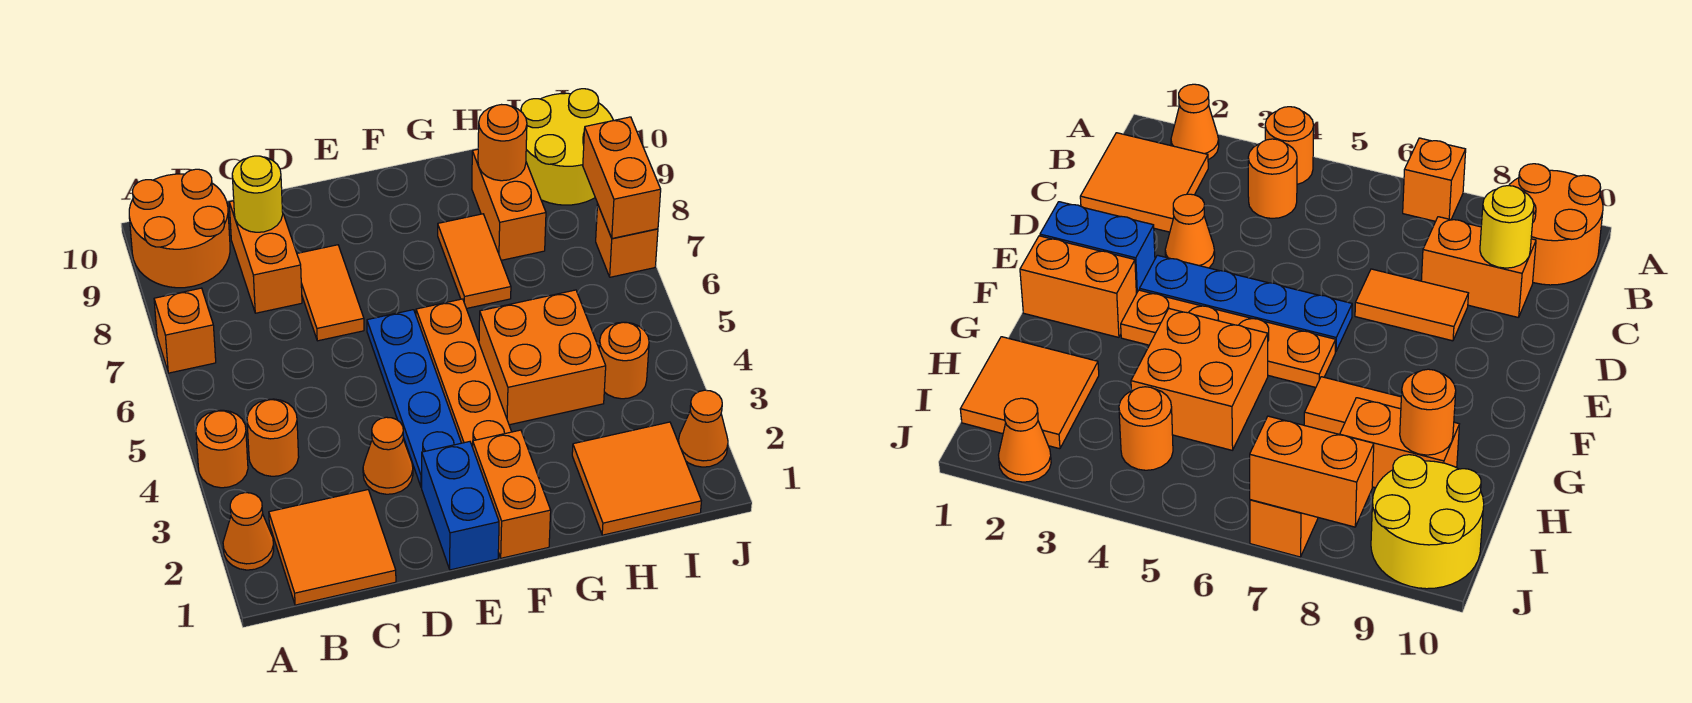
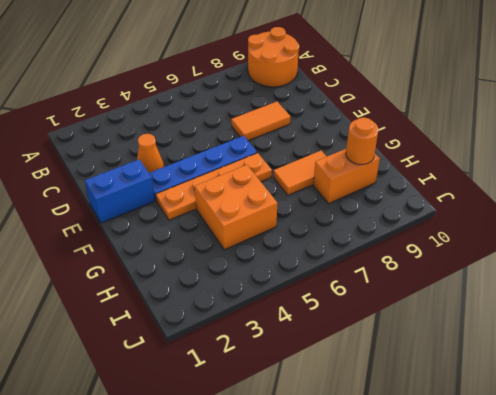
none -> orange cone A2 level 1
none -> orange round brick A4 level 1
none -> orange brick A7 level 1

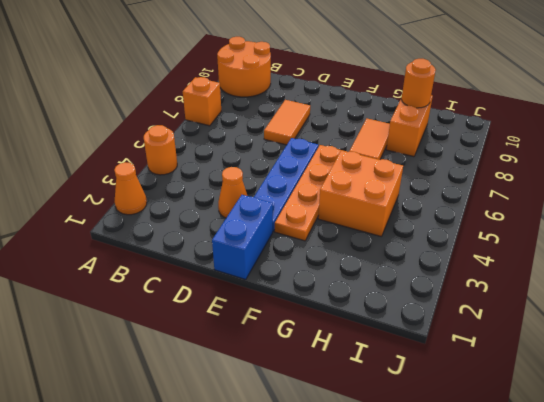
none -> orange tile B1:C2 level 1
none -> orange round brick B4 level 1
none -> orange brick C8:C9 level 1

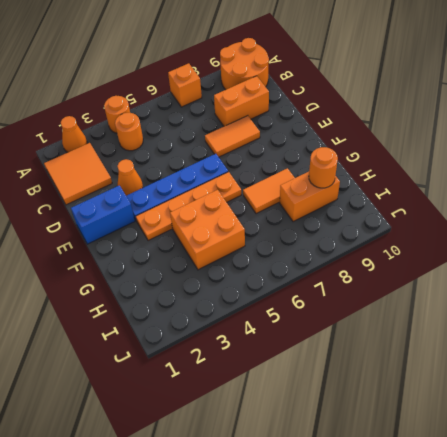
none -> orange brick F1:F2 level 1
none -> orange tile H1:I2 level 1
none -> orange round brick I4 level 1

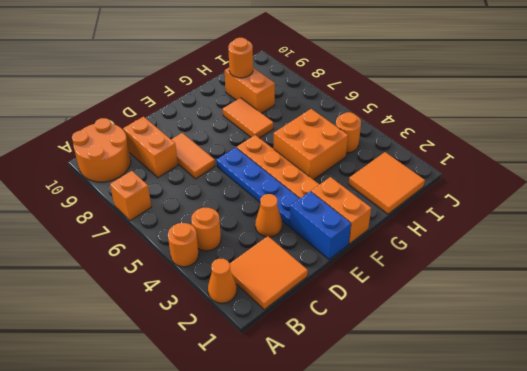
none -> yellow round brick I9:J10 level 1
none -> orange cone J2 level 1
none -> orange brick J7 level 1

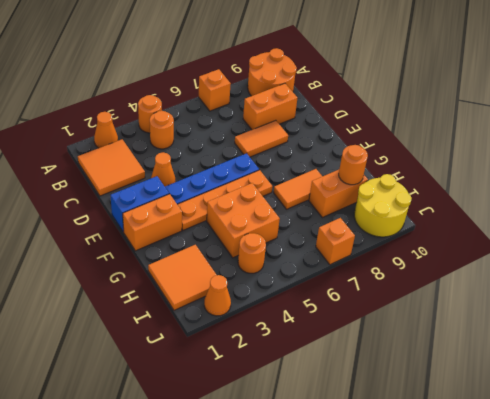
none -> yellow round brick C9 level 2
none -> orange brick J7:J8 level 2

